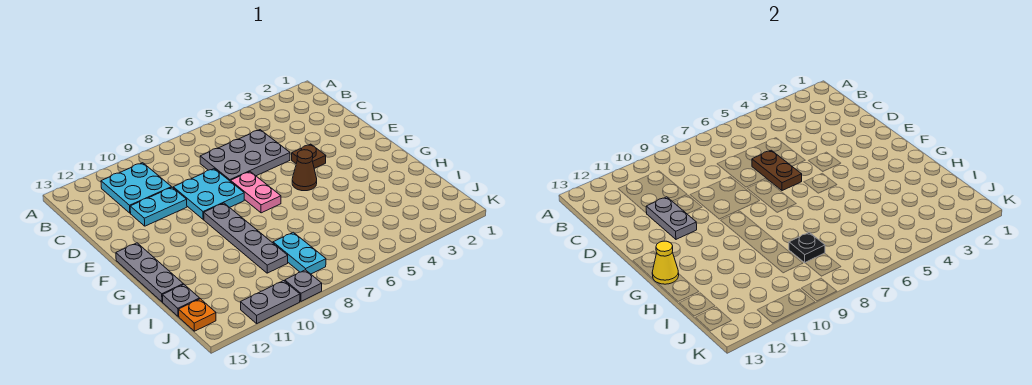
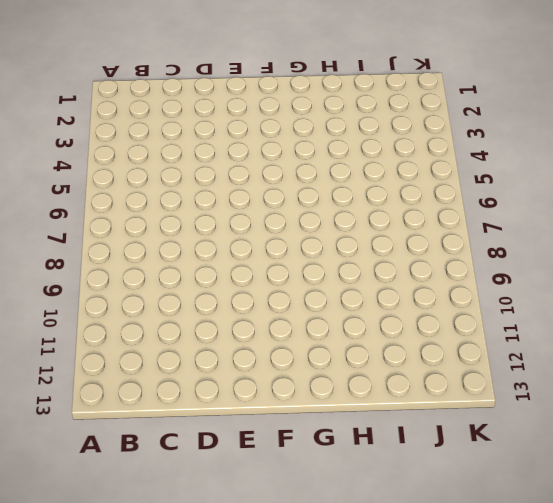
none -> cyan plate B10:C11 level 1
none -> grey plate C5:D7 level 1
none -> cyan plate D8:E9 level 1

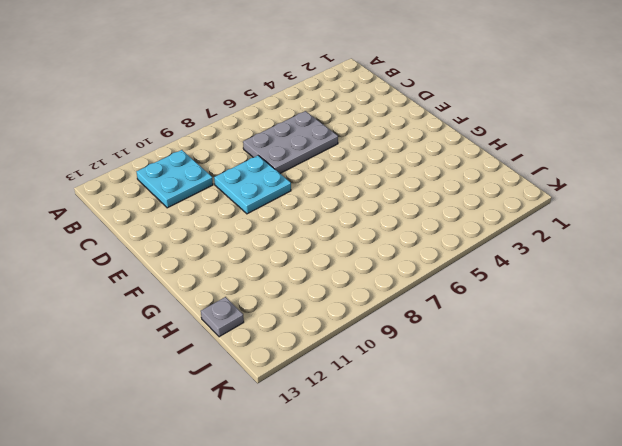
none -> cyan plate D10:D11 level 1
none -> brown plate E4 level 1
none -> pink plate E7:F7 level 1

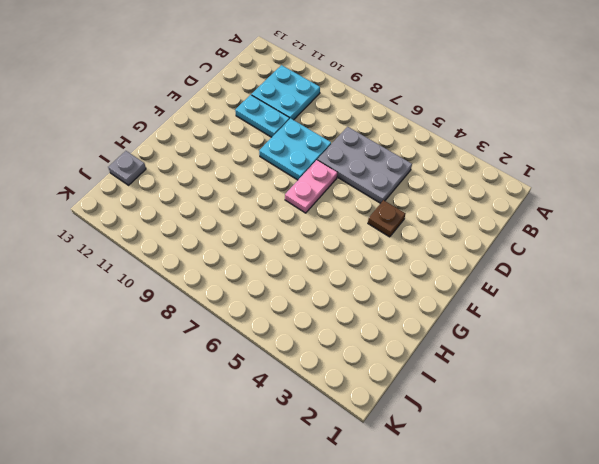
none -> brown cone F5 level 1
none -> grey plate F9:I9 level 1
none -> grey plate F13:H13 level 1

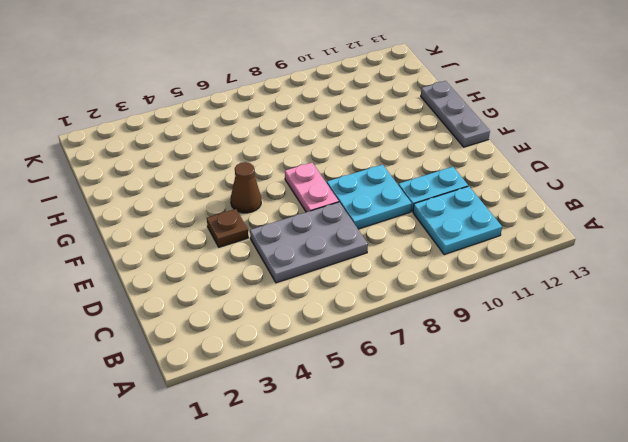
none -> grey plate F9:I9 level 1
none -> cyan plate I8:J8 level 1
none -> grey plate I13 level 1

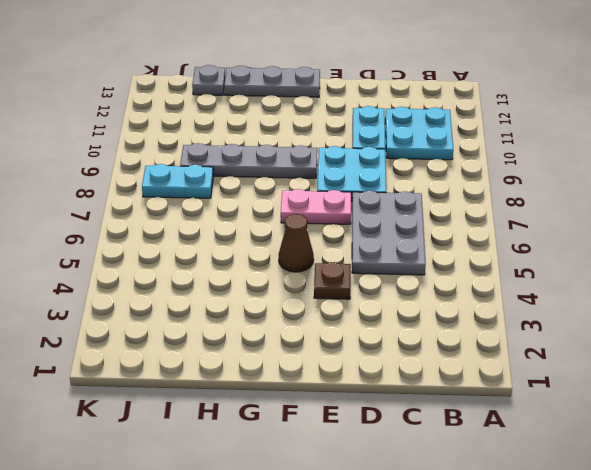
none -> orange plate J13 level 1
none -> grey plate K9 level 1
none -> grey plate K10:K11 level 1

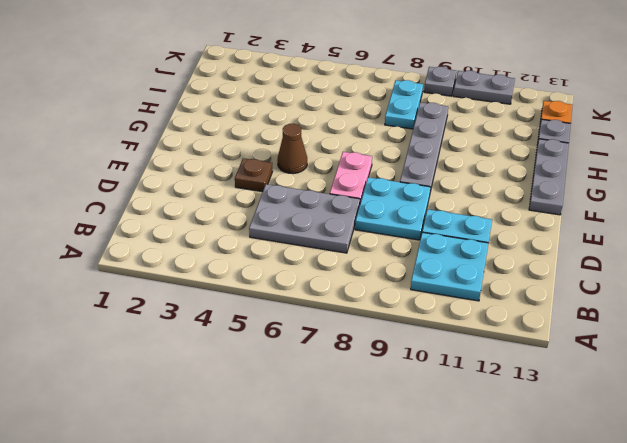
none -> brown plate D6:E6 level 2
none -> grey plate D11:E11 level 2
none -> yellow cone G13 level 2

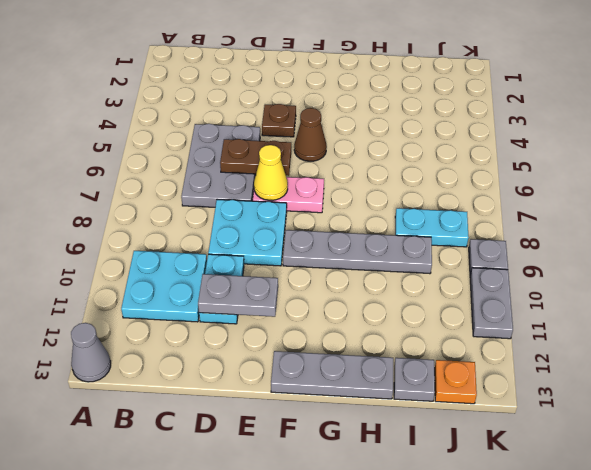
grey cone A13 level 1 -> none
yellow cone E7 level 2 -> yellow cone G13 level 2
none -> black plate I8 level 2

